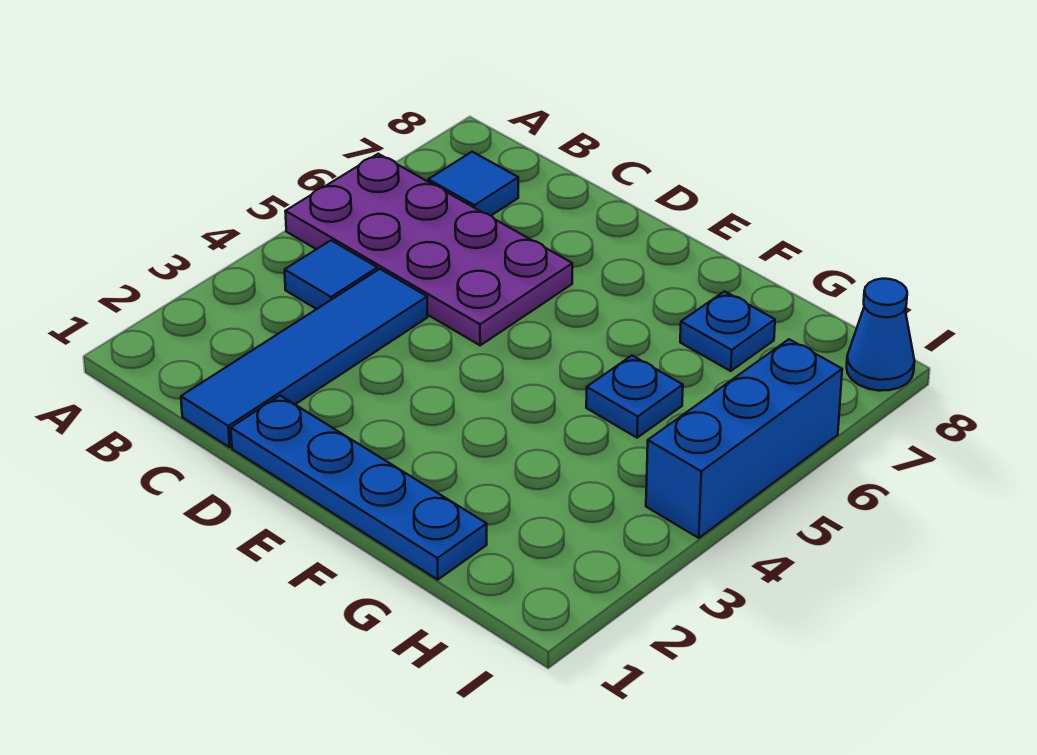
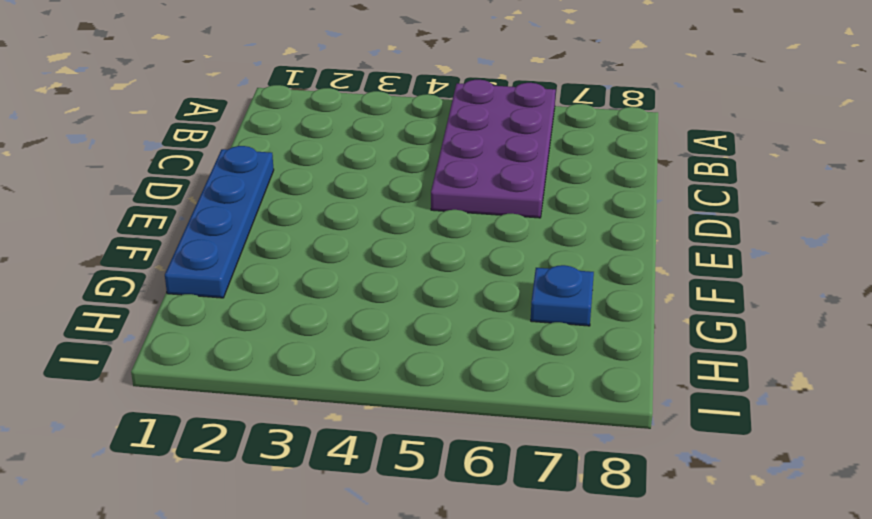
none -> blue tile B4 level 1
none -> blue tile B7 level 1

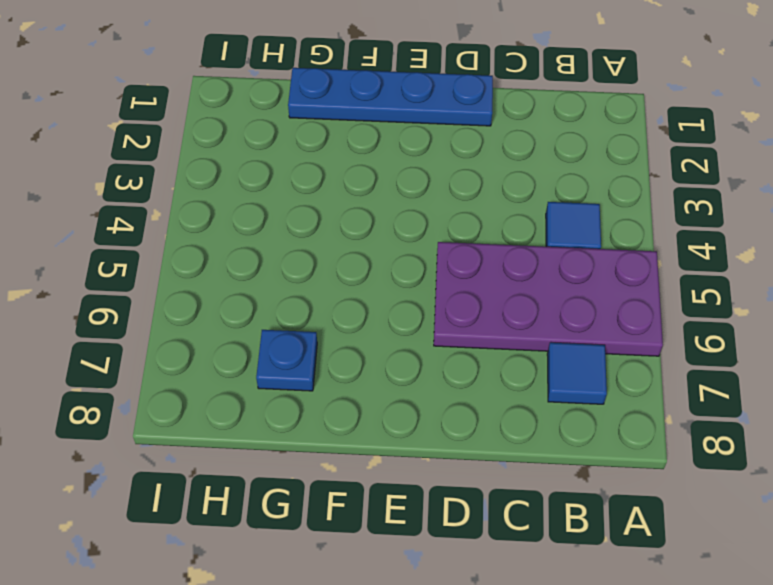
none -> blue tile C1:C4 level 1
none -> blue plate G5 level 1

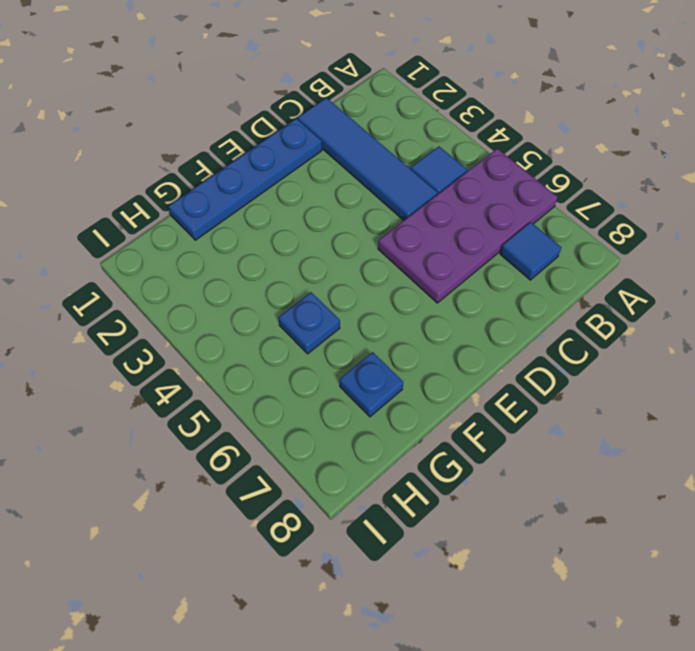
none -> blue brick I4:I6 level 1
none -> blue cone I8 level 1

